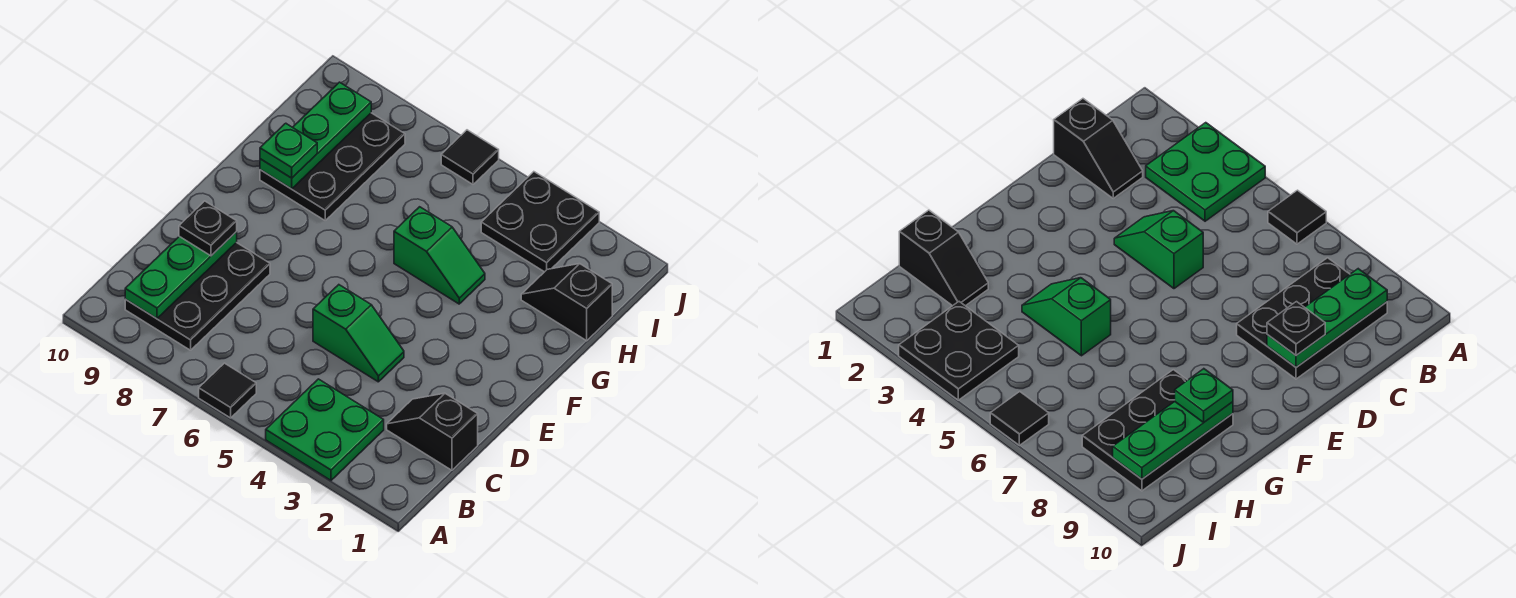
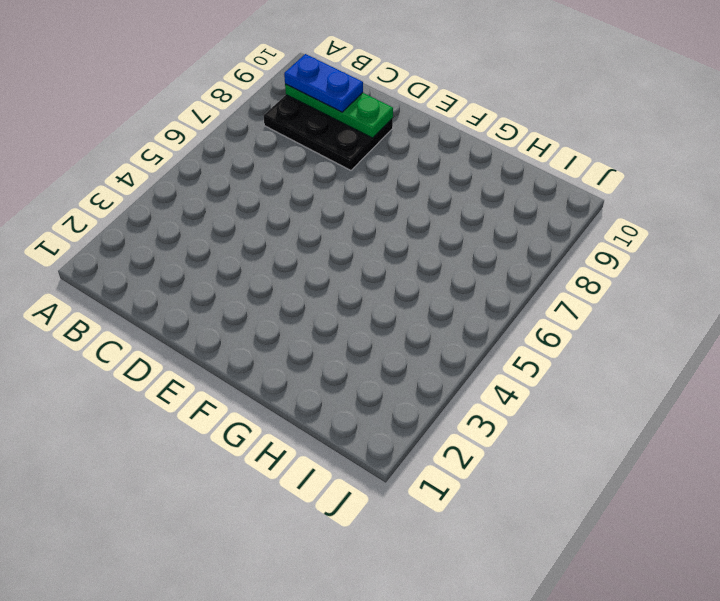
blue plate B9:C9 level 3 -> none
none -> green plate A3:B4 level 1
none -> black tile A6 level 1
none -> black slope C1:C2 level 1 top 1

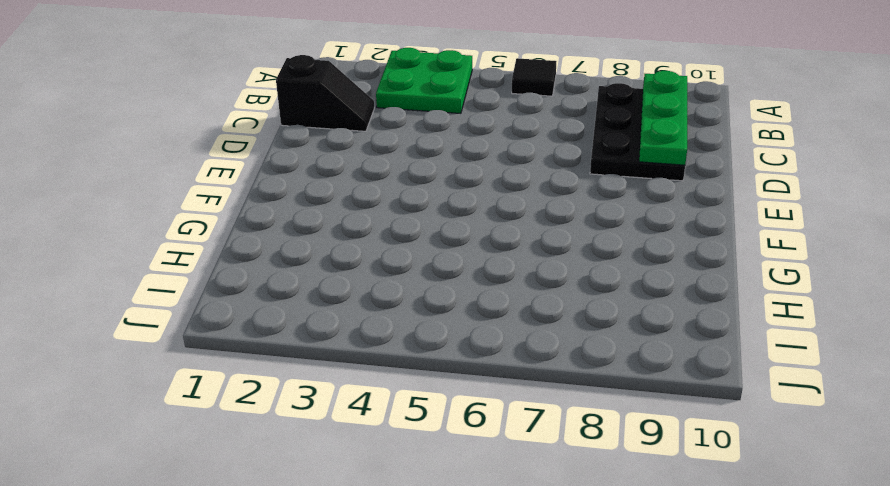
none -> green slope D4:D5 level 1 top 5
none -> green slope G4:G5 level 1 top 5
none -> black plate G8:I9 level 1

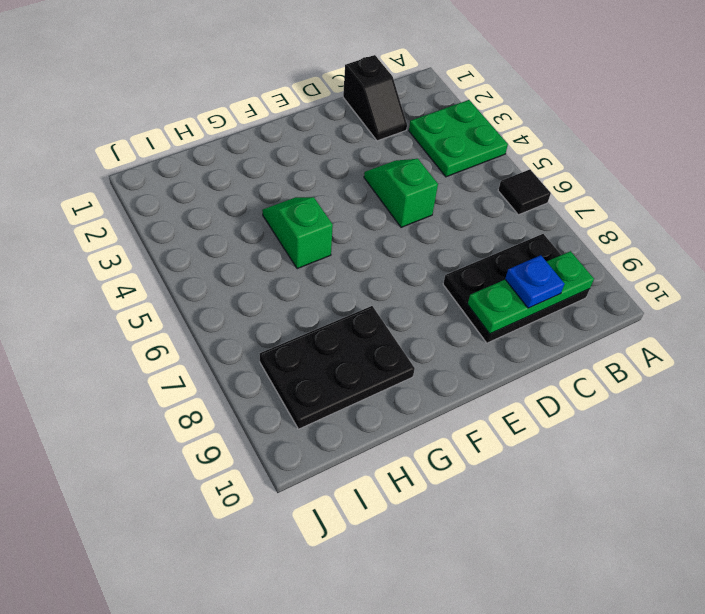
blue plate C9 level 3 -> none
none -> black slope H1:H2 level 1 top 1
none -> black plate I3:J4 level 1
none -> black tile J6 level 1

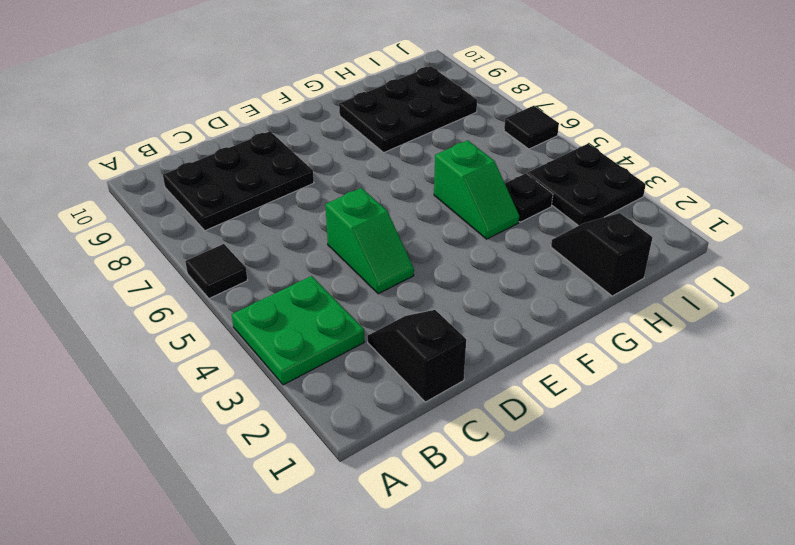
black plate H4 level 1 -> black plate D9 level 3
none -> green plate B9:D9 level 2
none -> green plate G9:I9 level 2
none -> green plate G9 level 3

